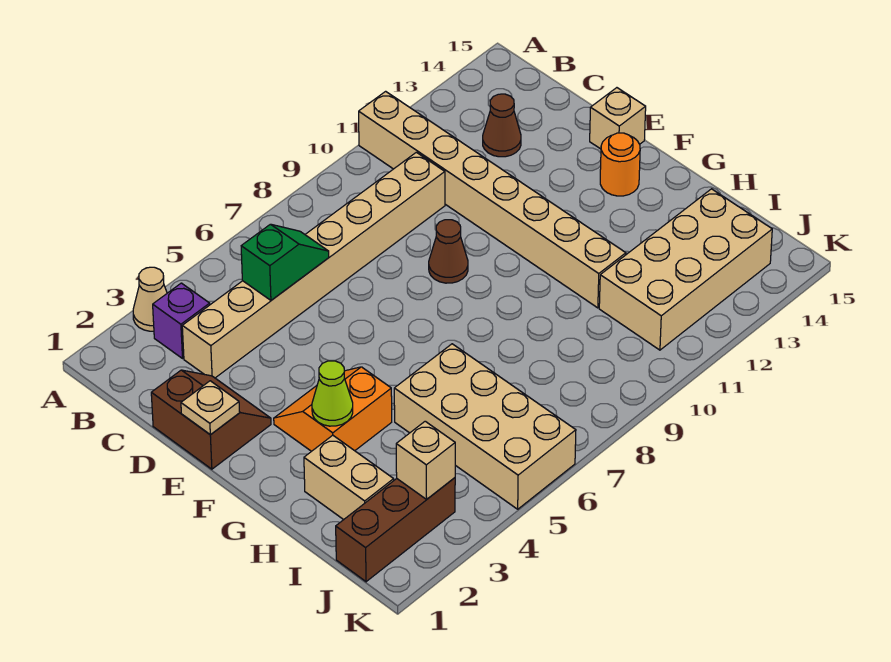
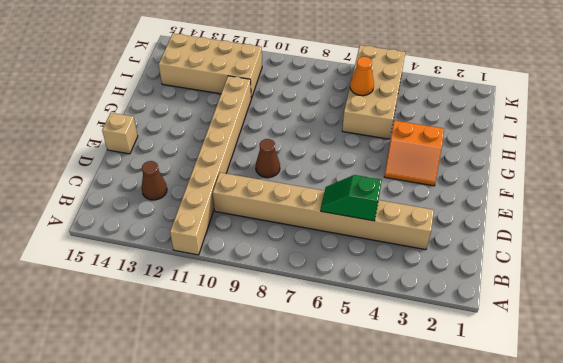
orange cone I6 level 2 -> none
none -> tan cone A3 level 1
none -> purple brick B3 level 1
none -> brown slope D1:E2 level 1 top 1

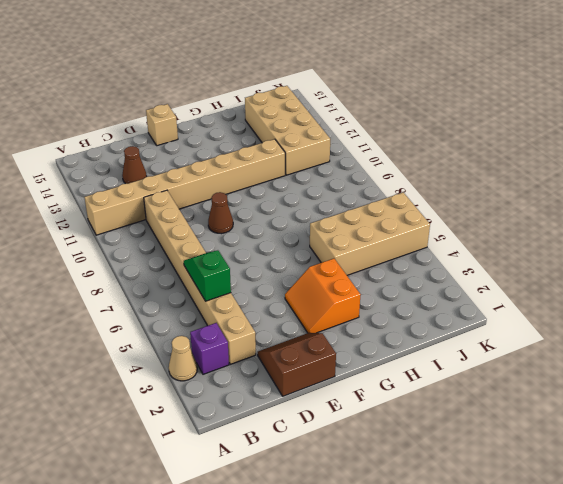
none -> orange round brick F14 level 1
none -> tan brick H2:I2 level 1
none -> brown brick J1:J3 level 1

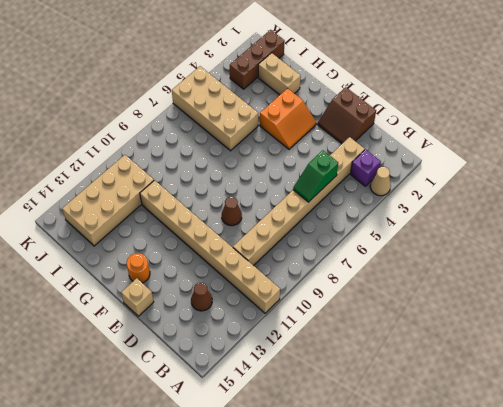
none -> tan plate E1 level 2
none -> lime cone G3 level 2
none -> tan brick J3 level 2

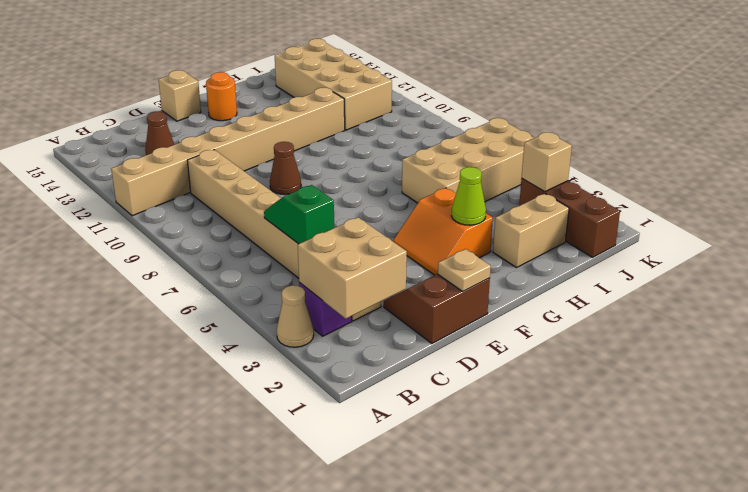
tan brick B2:C3 level 2 -> none

